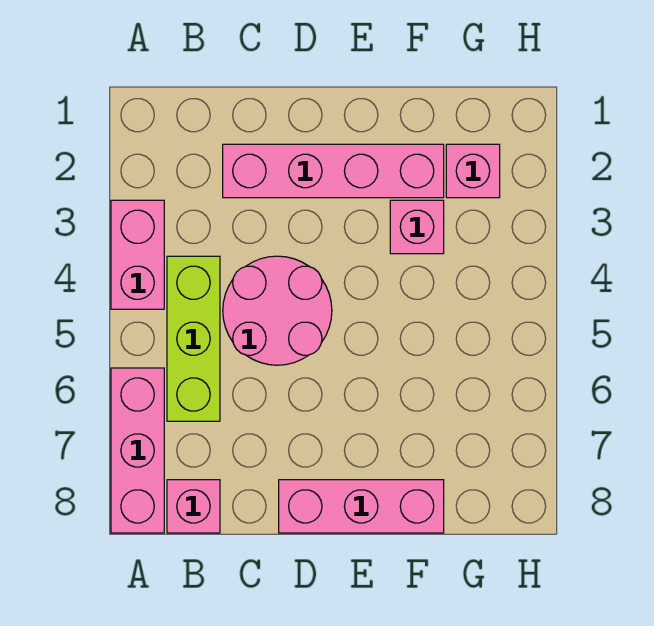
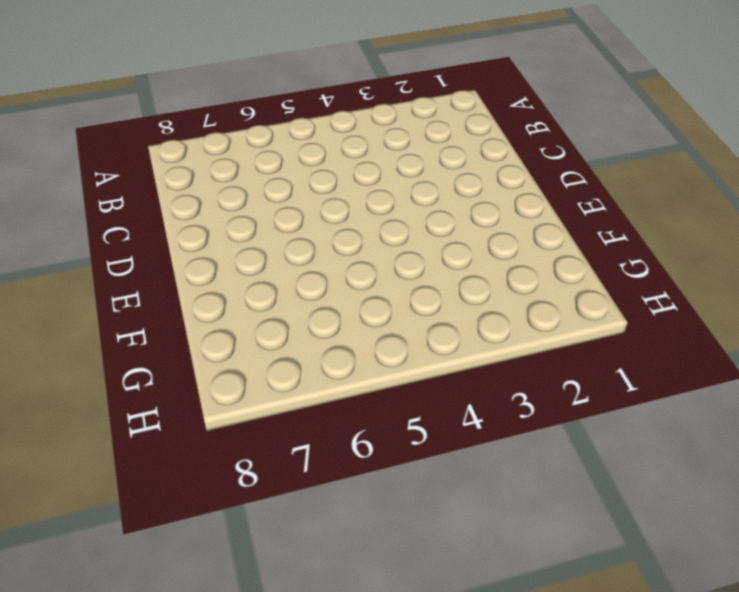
none -> pink brick A3:A4 level 1
none -> pink brick A6:A8 level 1

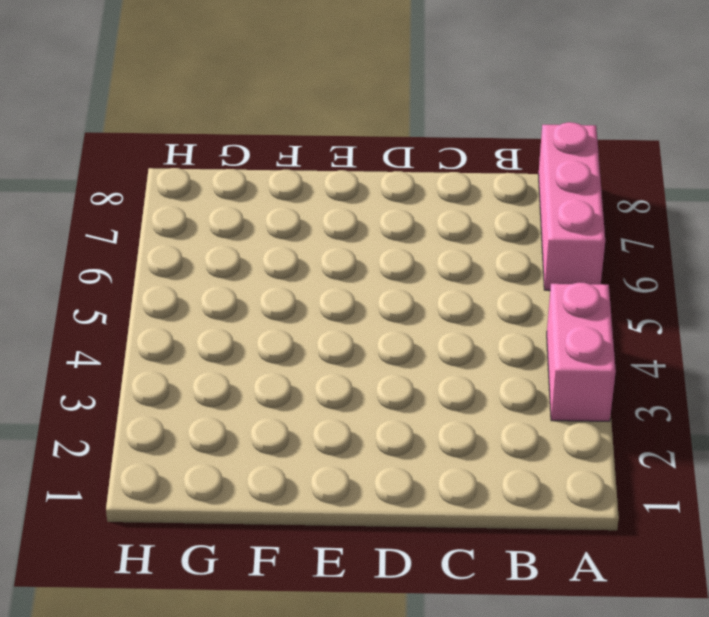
none -> lime brick B4:B6 level 1
none -> pink brick B8 level 1

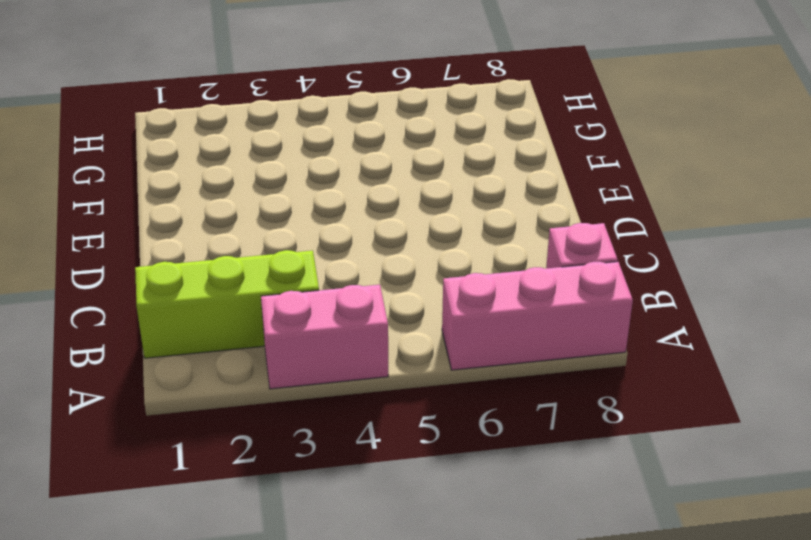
lime brick B1:B3 level 1 -> lime brick B4:B6 level 1
none -> pink brick C2:F2 level 1
none -> pink round brick C4:D5 level 1

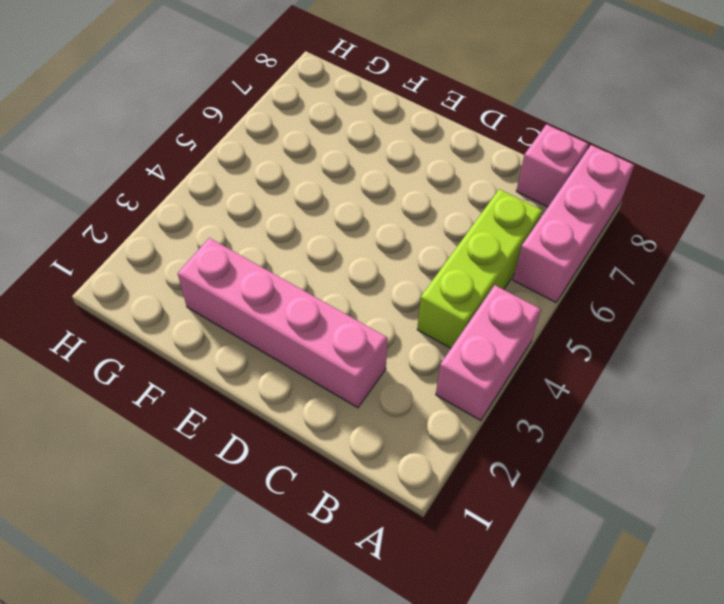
none -> pink round brick C4:D5 level 1
none -> pink brick D8:F8 level 1

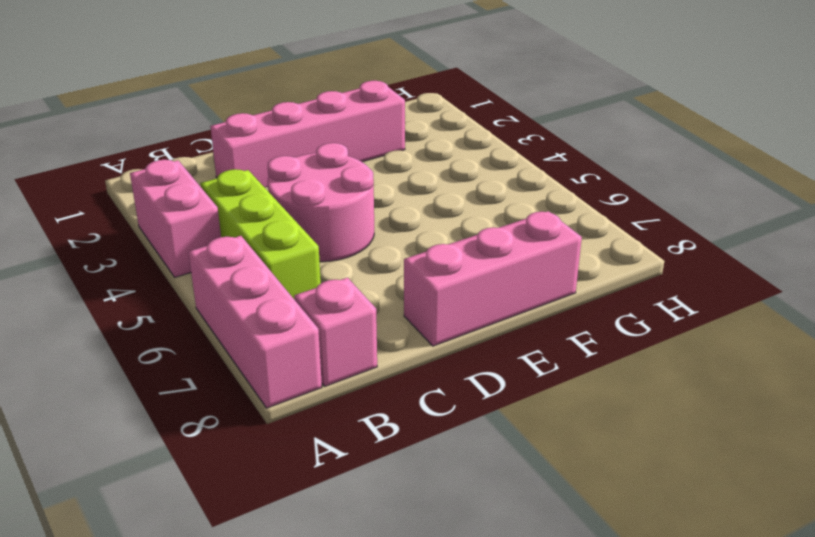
none -> pink brick F3 level 1
none -> pink brick G2 level 1

